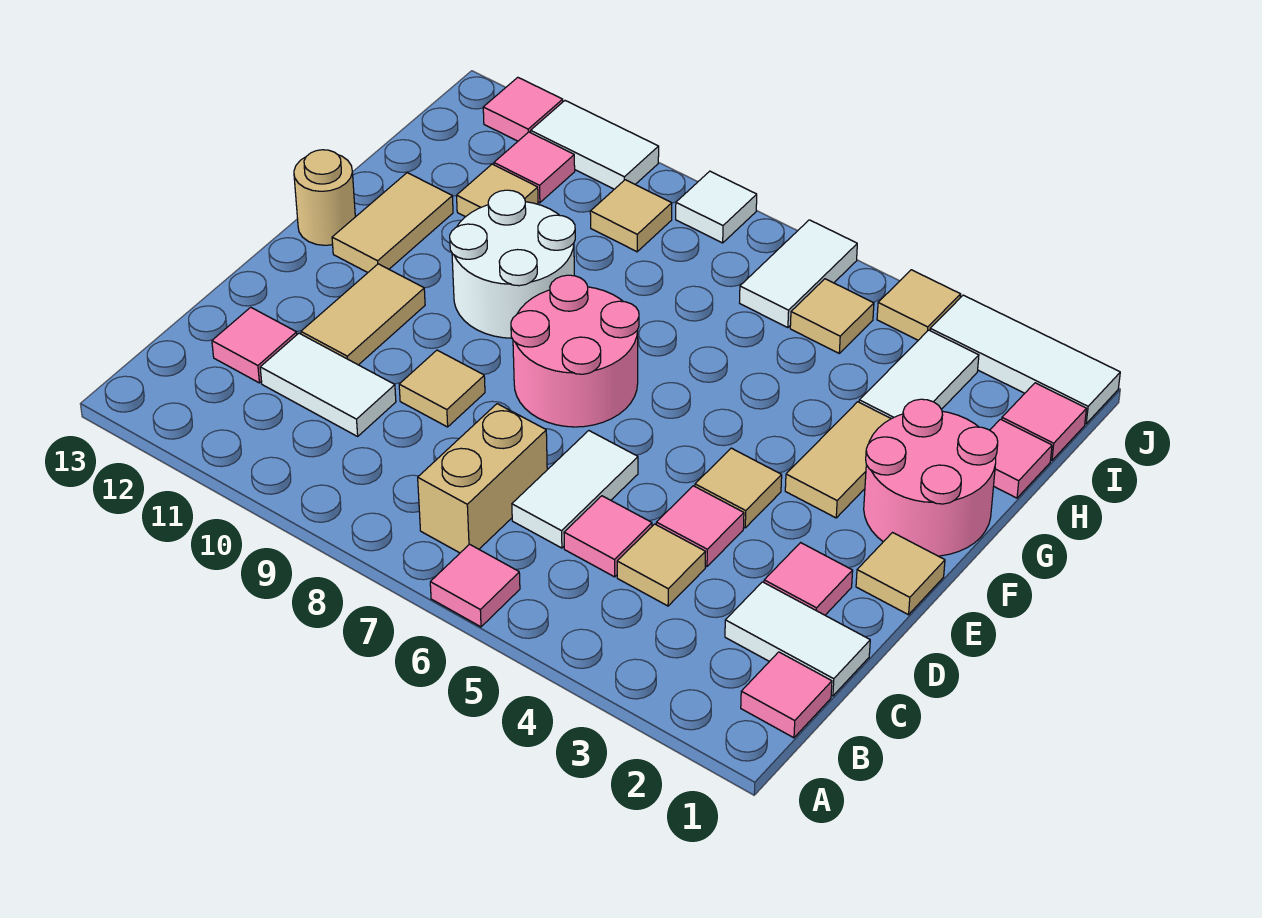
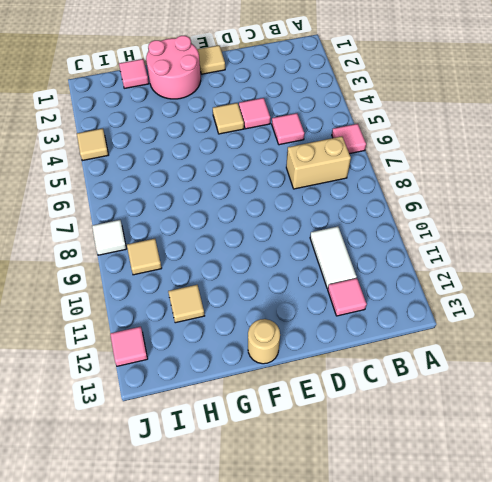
none -> pink tile B1 level 1
none -> white tile C1:C2 level 1
none -> tan tile C4 level 1
none -> white tile C6:D6 level 1

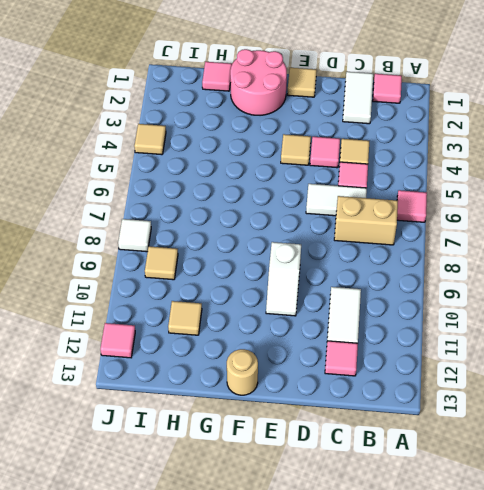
white slope E9:E10 level 1 top 9 -> none
none -> pink tile D2 level 1
none -> tan tile D9 level 1
none -> tan tile D11:E11 level 1
none -> pink round brick E7:F8 level 1

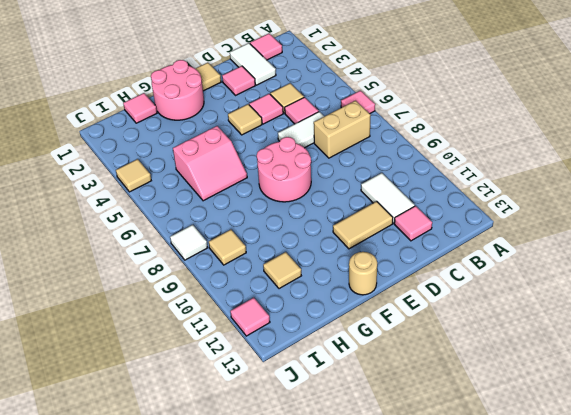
pink slope G5:H6 level 1 top 5 -> none
none -> tan tile D9 level 1
none -> tan tile F3:G3 level 1
none -> white round brick F9:G10 level 1
none -> tan tile F12:G12 level 1

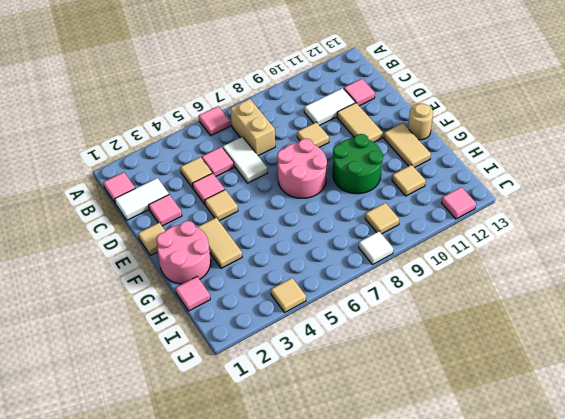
green round brick F9:G10 level 1 -> white round brick F9:G10 level 1
none -> white tile H3:I3 level 1
none -> pink tile I1 level 1
none -> tan tile I5 level 1
none -> white tile I6:J6 level 1

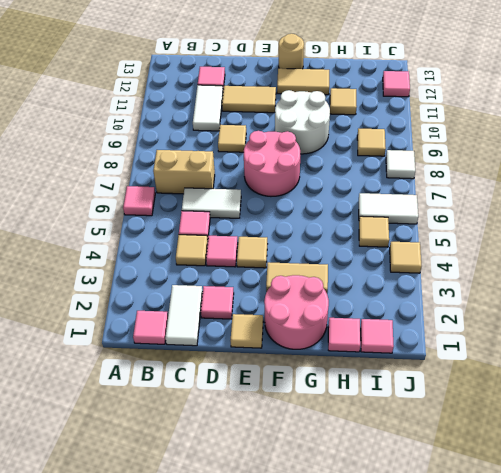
none -> white tile H3:I3 level 1
none -> pink tile I11 level 1
none -> white tile J1:J3 level 1
none -> white tile J10:J11 level 1

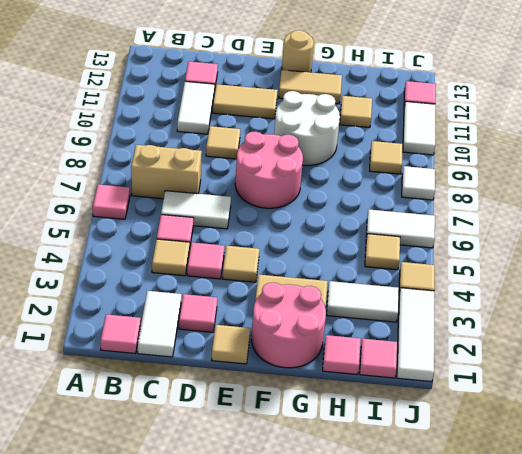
none -> pink tile I11 level 1

